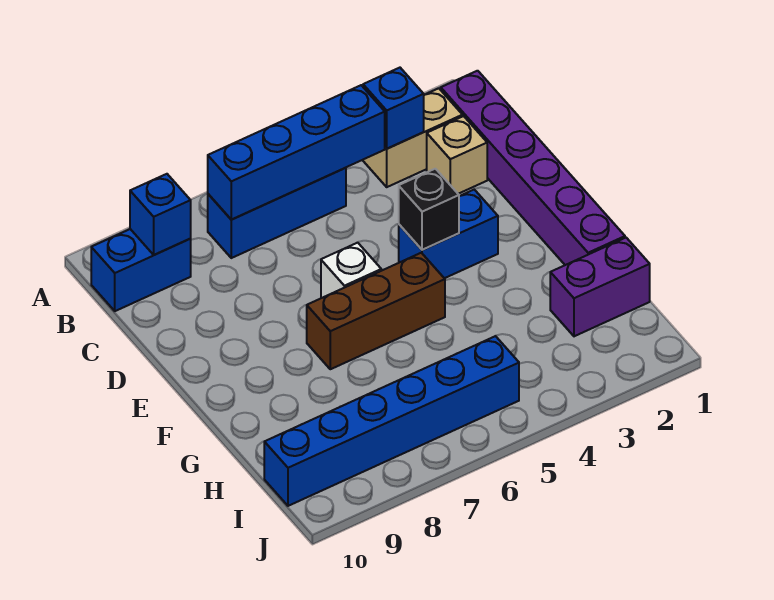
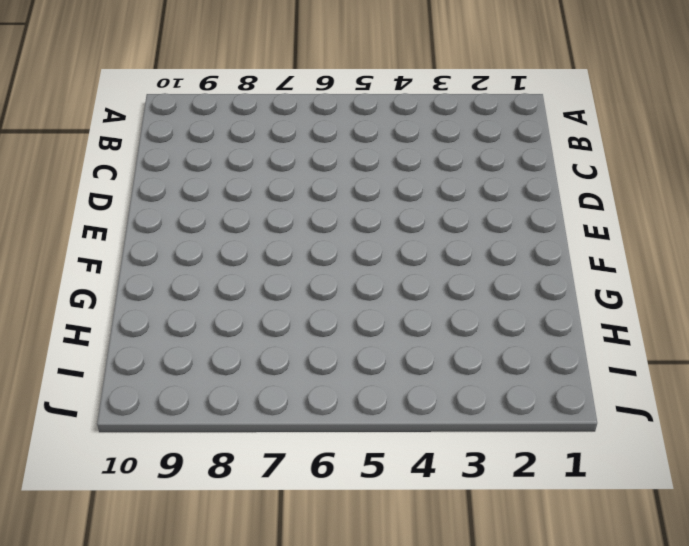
none -> purple brick B1:G1 level 1
none -> tan brick B2:B3 level 1
none -> blue brick B5:B7 level 1

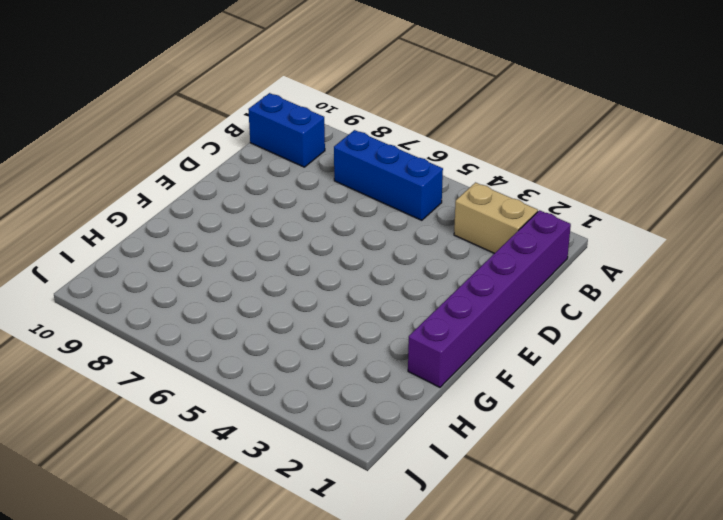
none -> tan brick C2 level 1
none -> blue brick E3:E4 level 1
none -> white brick E6 level 1

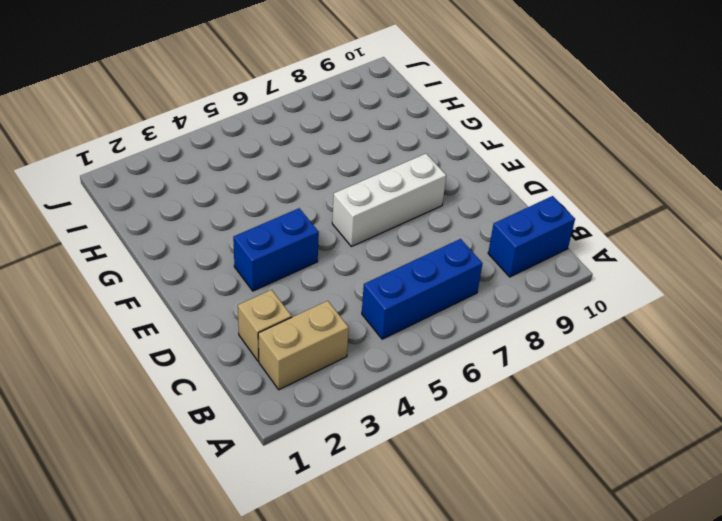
white brick E6:E8 level 1 -> white brick E6 level 1
none -> purple brick B1:G1 level 1
none -> brown brick F5:F7 level 1
none -> purple brick H1:H2 level 1

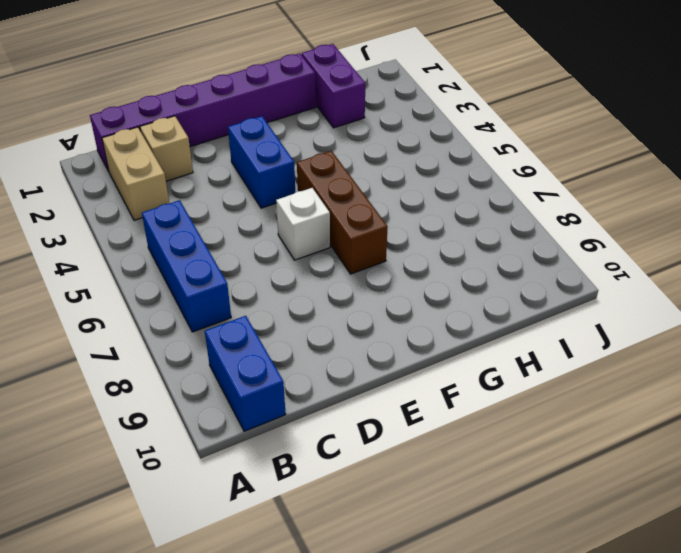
none -> blue brick I5:I10 level 1
none -> blue brick B3 level 2
none -> blue brick B4:B7 level 2

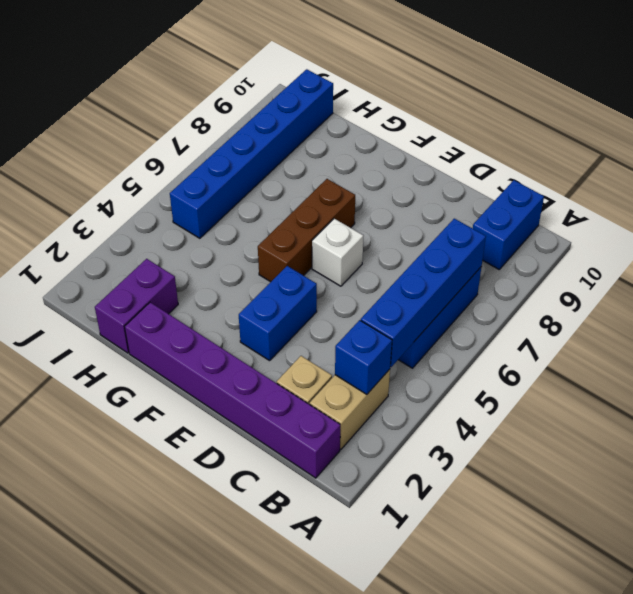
none -> blue brick B9 level 2
none -> black brick E4 level 2

